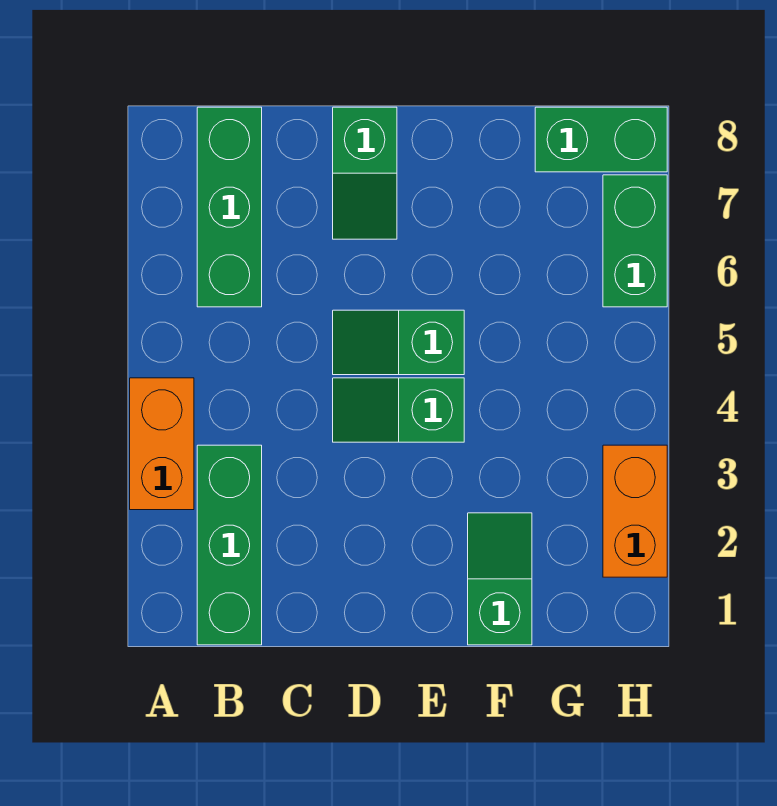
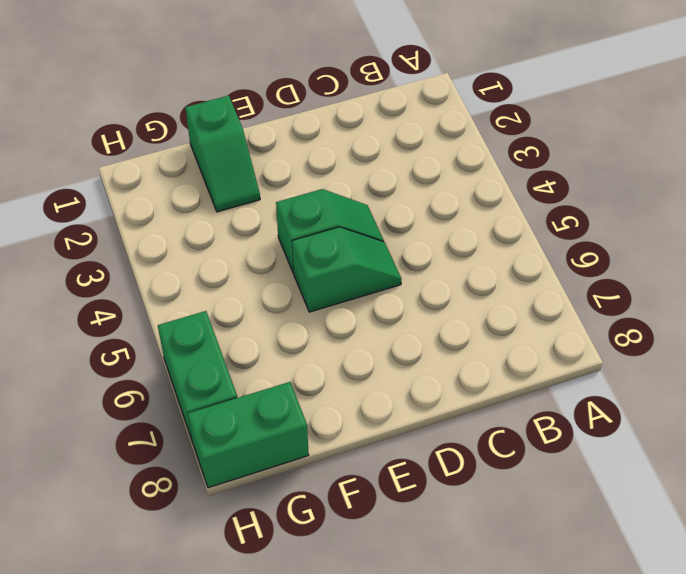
none -> orange brick A3:A4 level 1
none -> green brick B1:B3 level 1

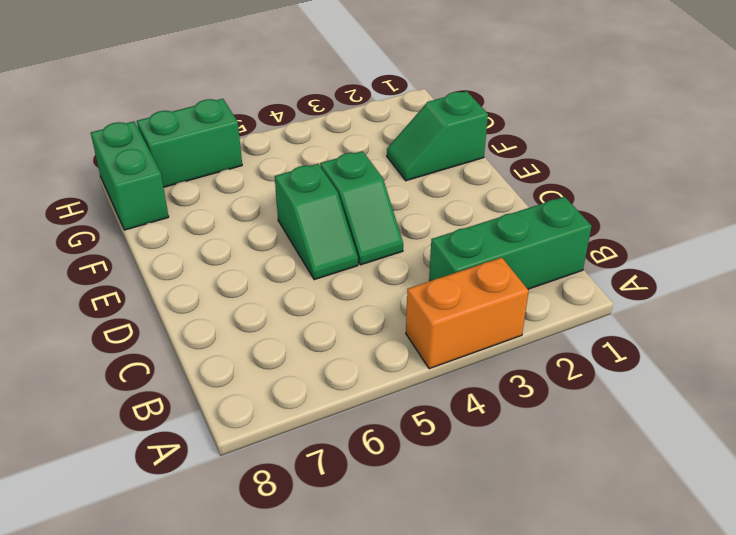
none -> green brick B6:B8 level 1
none -> green slope D7:D8 level 1 top 8

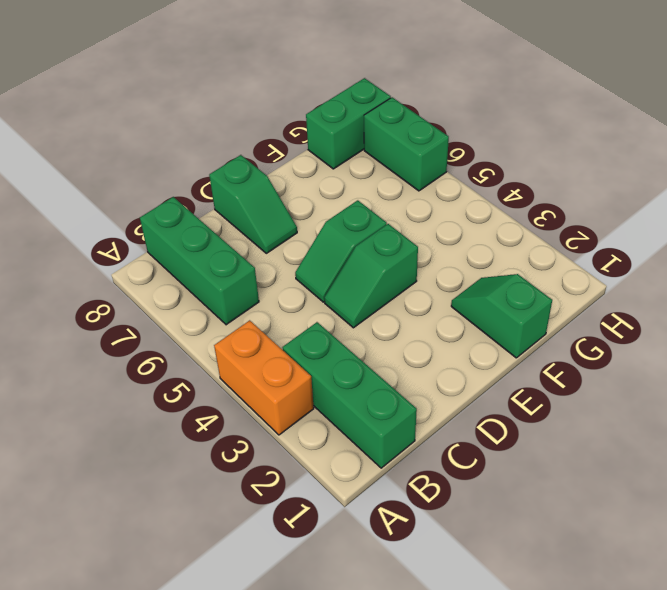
none -> orange brick H2:H3 level 1

